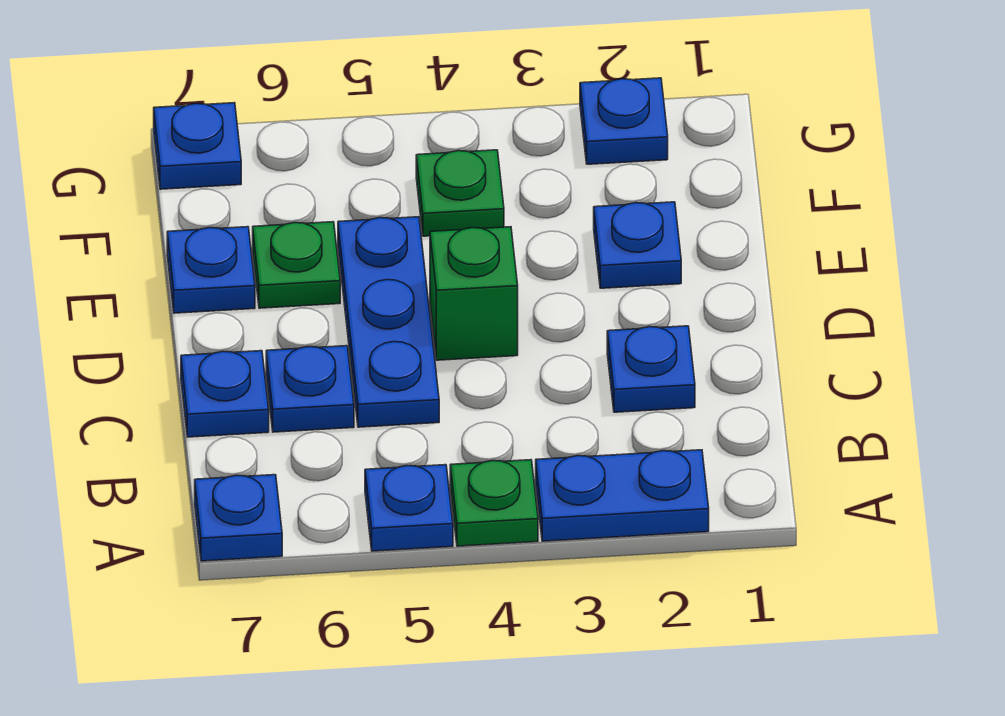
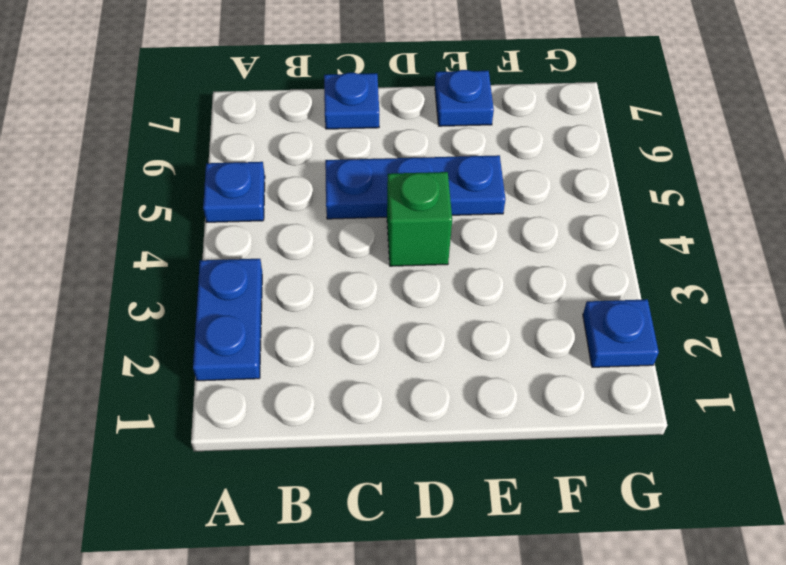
none -> green plate A4 level 1
none -> blue plate A7 level 1
none -> blue plate C2 level 1

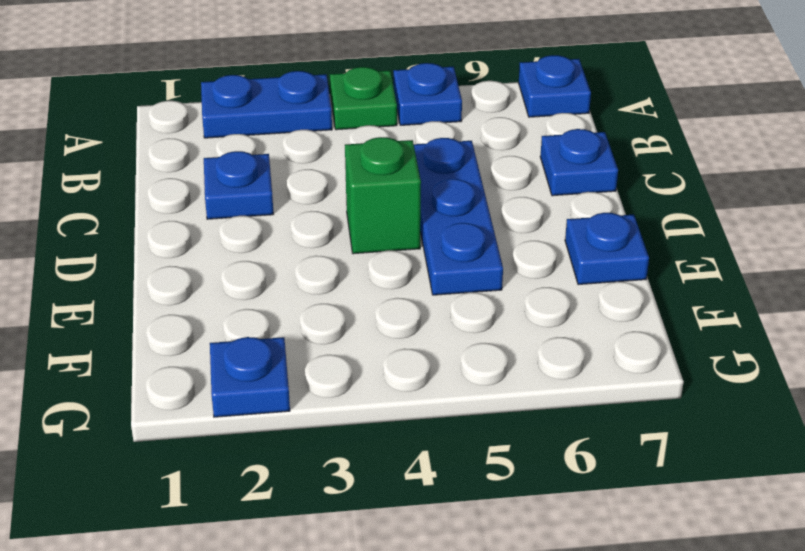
none -> blue plate C6 level 1
none -> blue plate E2 level 1
none -> green plate E6 level 1

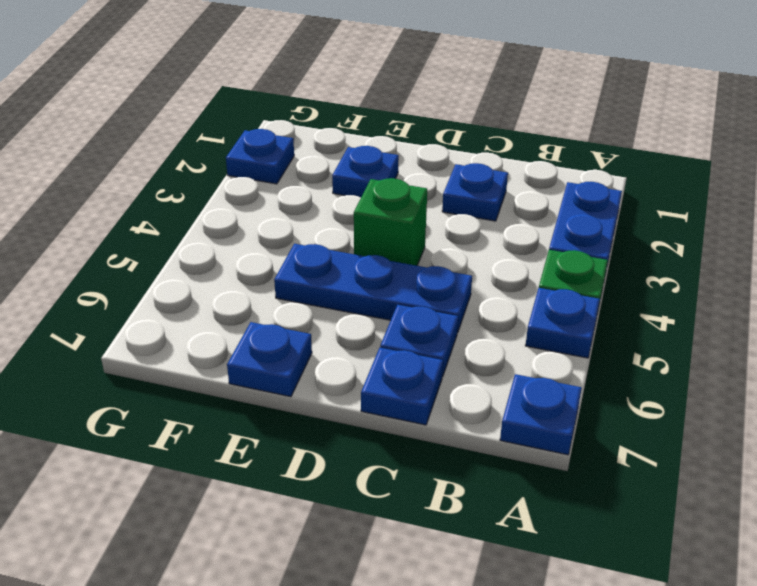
none -> green plate E6 level 1
none -> green plate F4 level 1
none -> blue plate G7 level 1

